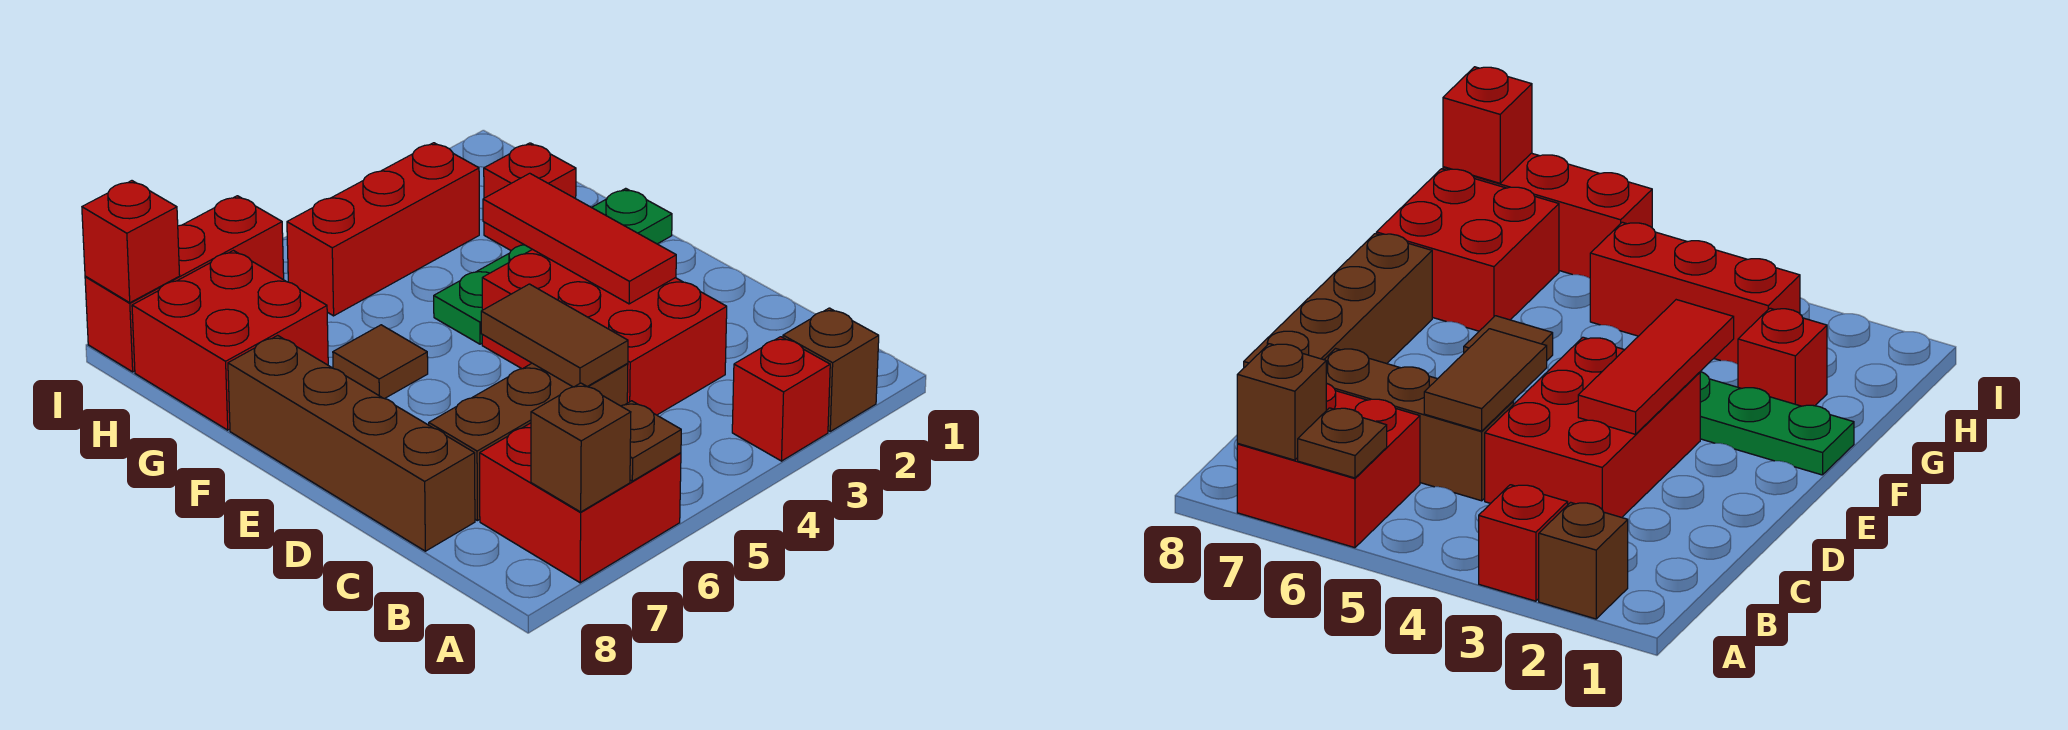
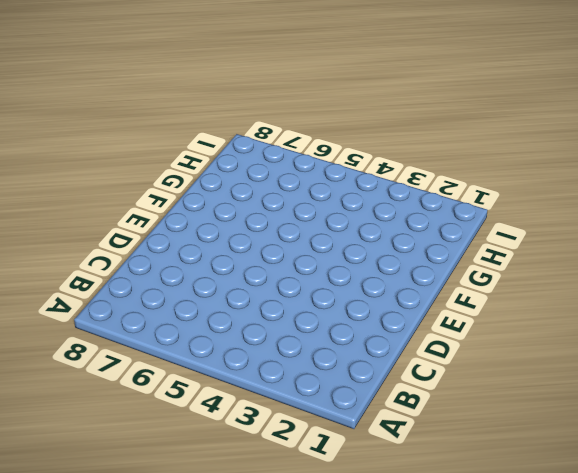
none -> brown brick A2 level 1
none -> red brick A3 level 1
none -> red brick A6:B7 level 1

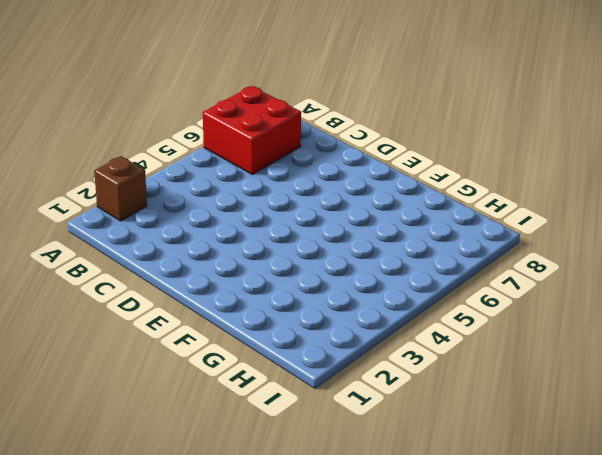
none -> red brick A3 level 1
none -> red brick C3:E4 level 1
none -> brown brick C5:C7 level 1

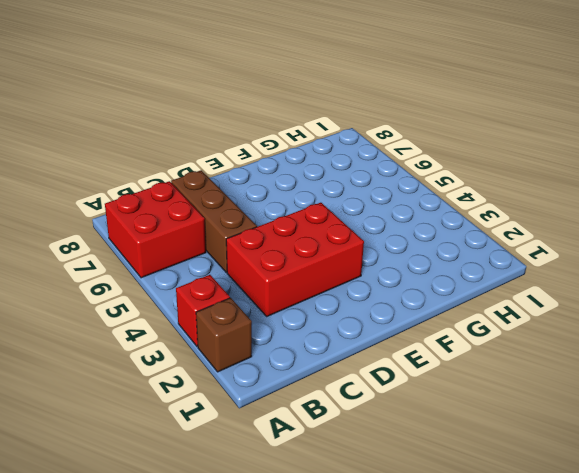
none -> brown brick C8:F8 level 1
none -> green plate F1:F4 level 1
none -> brown tile F6 level 1

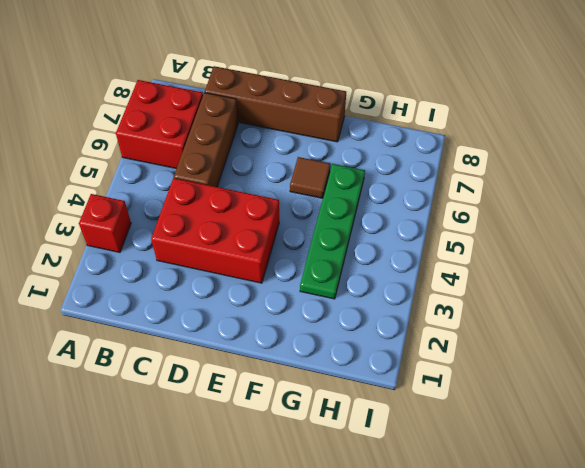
green plate G3:G6 level 1 -> green plate F1:F4 level 1
none -> brown brick A2 level 1
none -> red brick G2 level 1
none -> red brick G7:H8 level 1

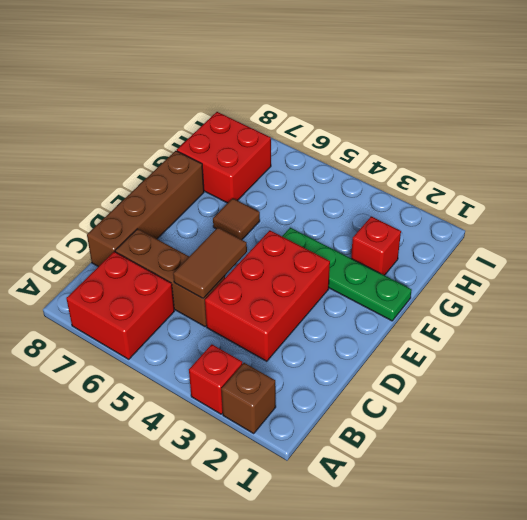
none -> red brick H3:H5 level 1
none -> red brick I6:I8 level 1
none -> brown plate A6 level 2

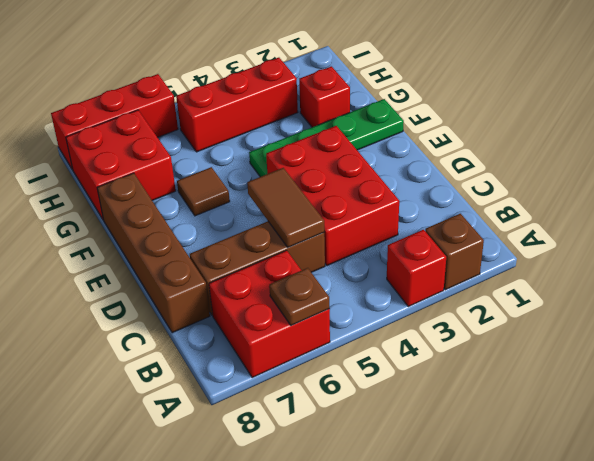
none -> brown brick A7 level 2
none -> red tile D3:F3 level 2
none -> red brick I8 level 2

